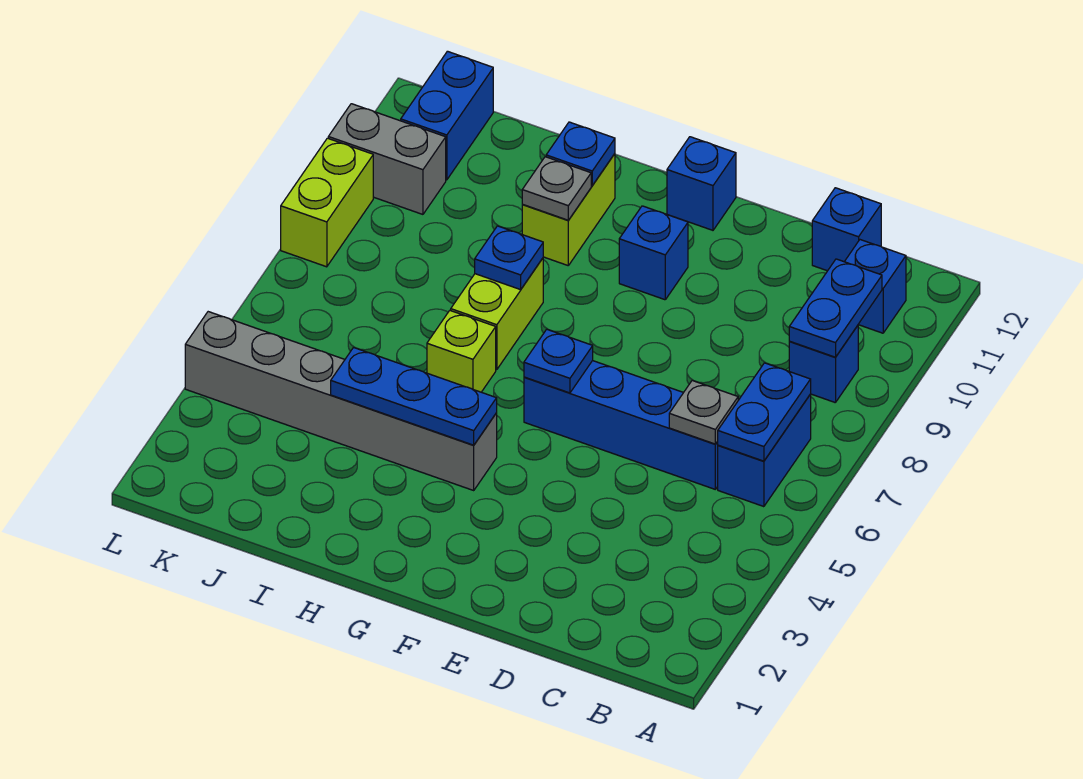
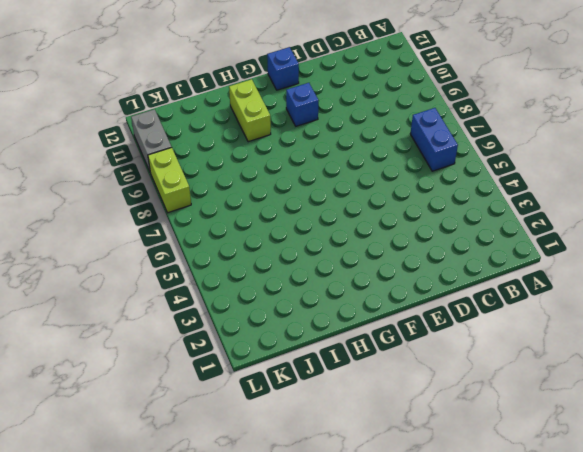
grey brick L10:L11 level 1 -> grey brick K10:L10 level 1
none -> blue brick B9 level 1
none -> blue brick B11 level 1
none -> blue brick C6:F6 level 1

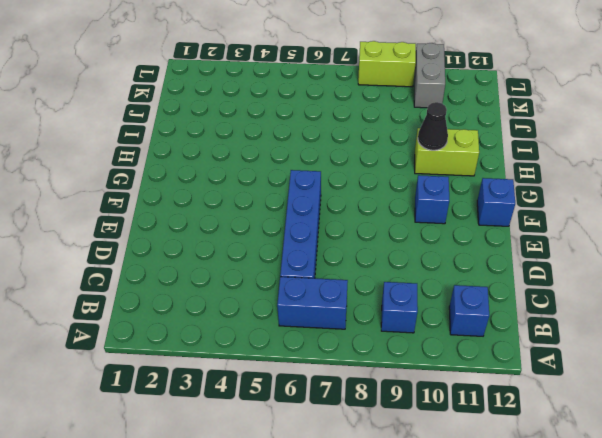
black cone H10 level 2 -> grey plate H10 level 2
none -> blue brick C12 level 1
none -> grey brick G4:L4 level 1
none -> lime brick H6 level 1

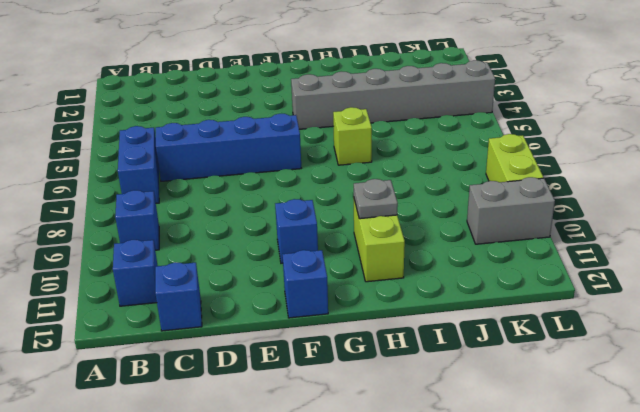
none -> lime brick H7:H8 level 1
none -> blue brick K11:K12 level 1
none -> blue plate B6:B7 level 2

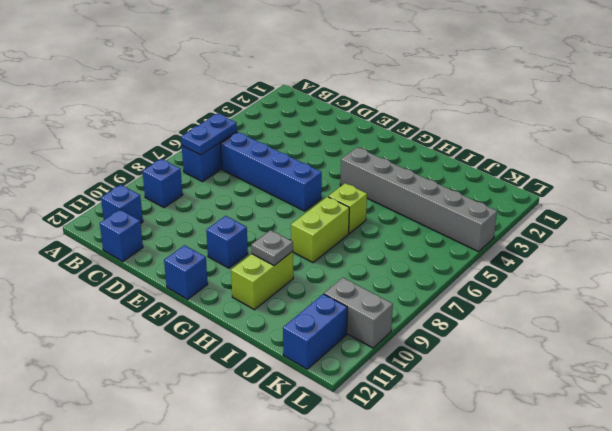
none -> lime brick L8:L9 level 1
none -> blue plate B9:B10 level 2
none -> grey plate C6 level 2

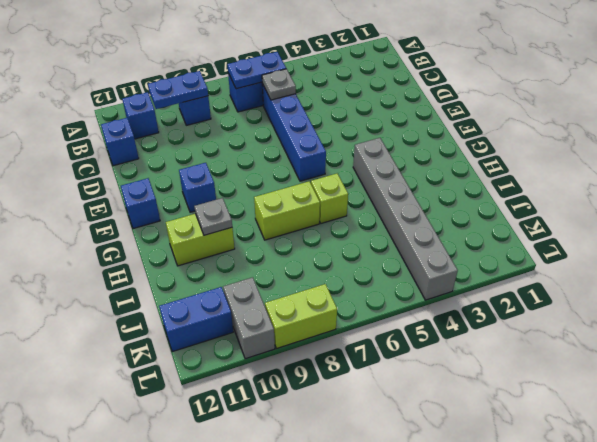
none -> blue plate F6 level 2
none -> blue plate G4:I4 level 2
none -> blue plate H8 level 2

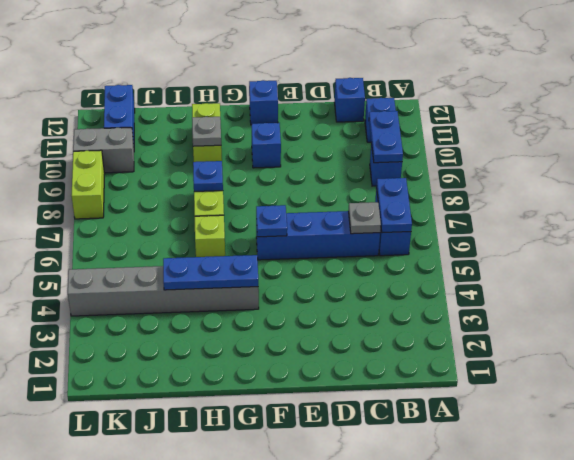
none -> blue plate H11 level 2

